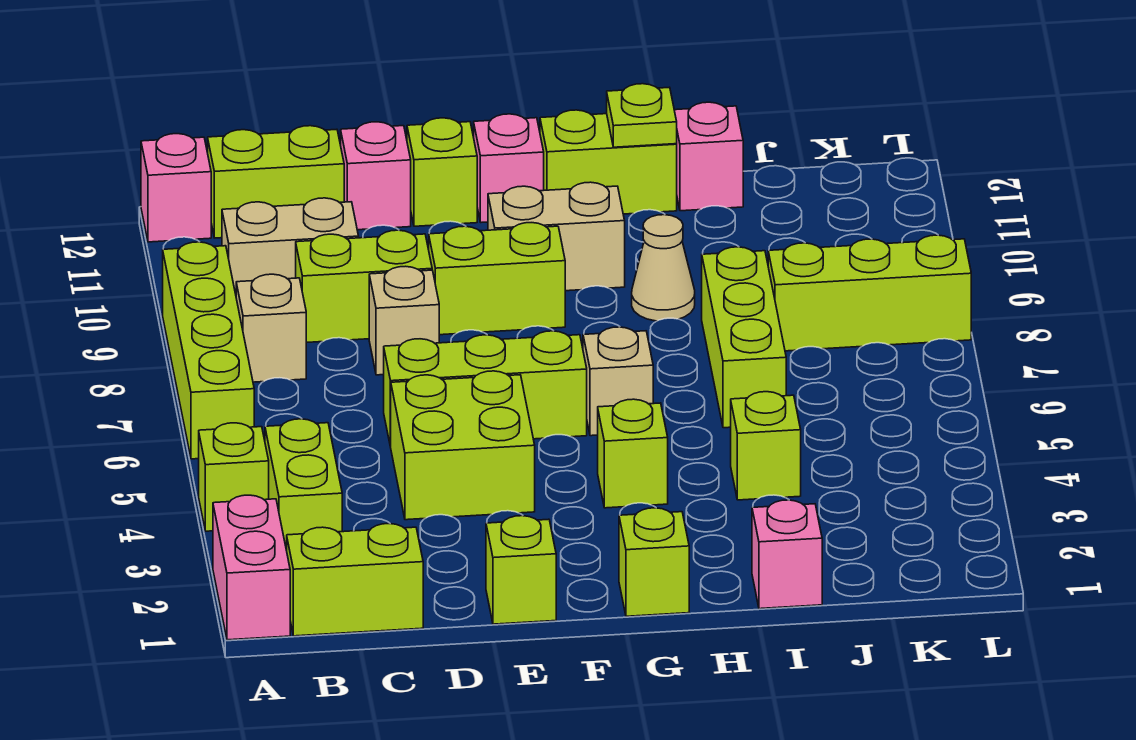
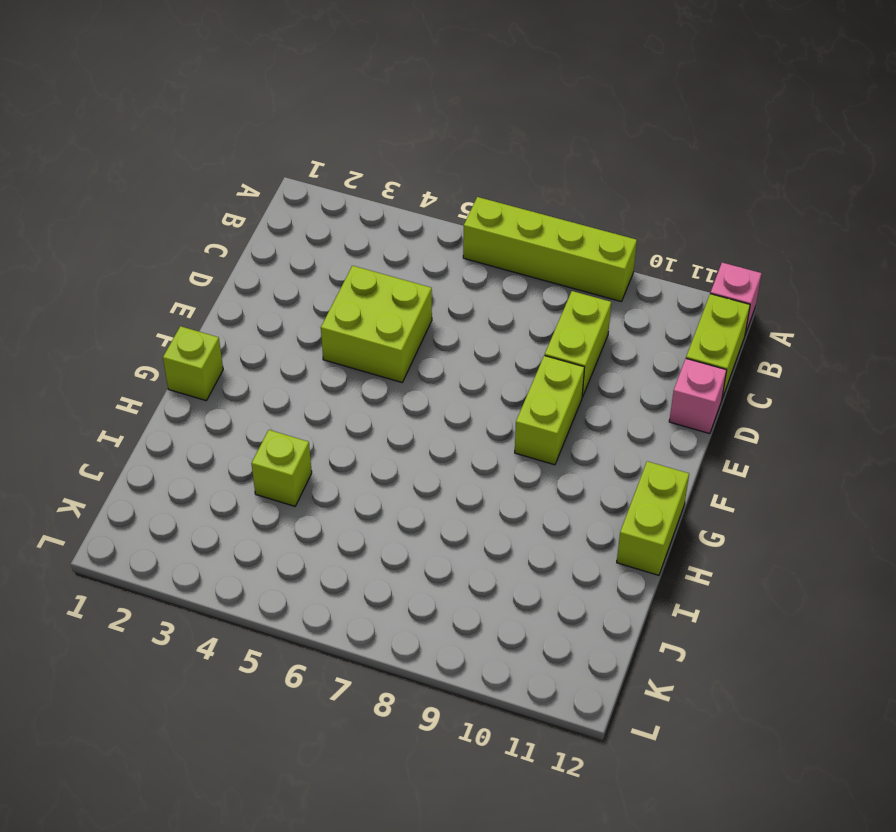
none -> pink brick A1:A2 level 1
none -> lime brick A4 level 1
none -> lime brick B1:C1 level 1
none -> lime brick B3:B4 level 1

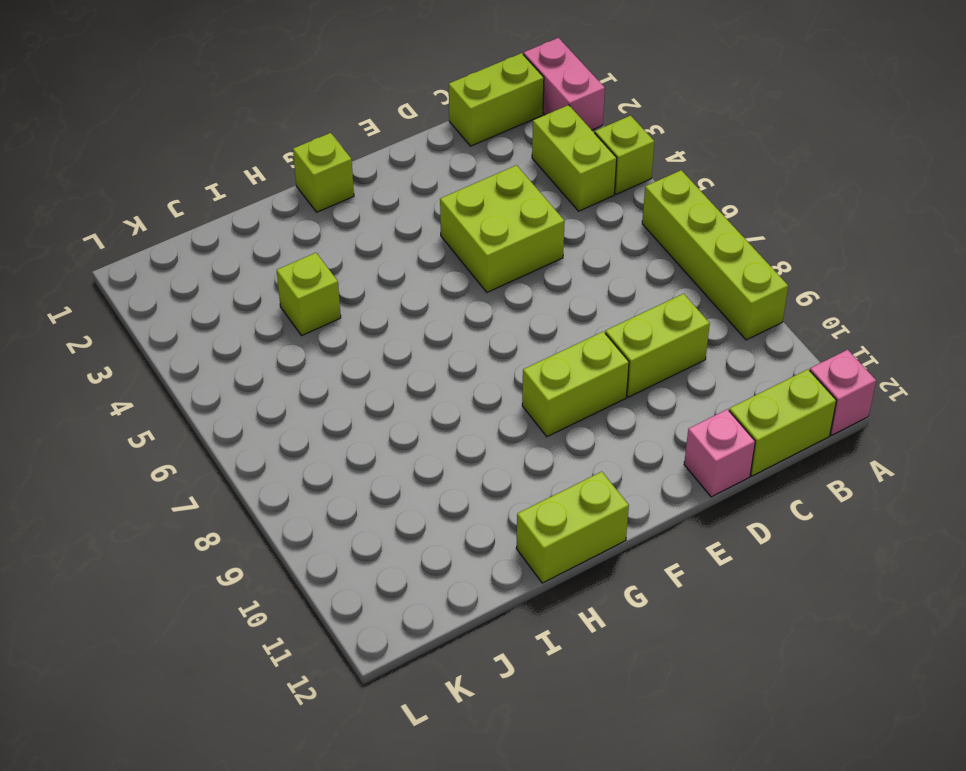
none -> tan brick B8 level 1
none -> tan brick B10:C10 level 1
none -> lime brick D6:F6 level 1
none -> tan brick D8 level 1

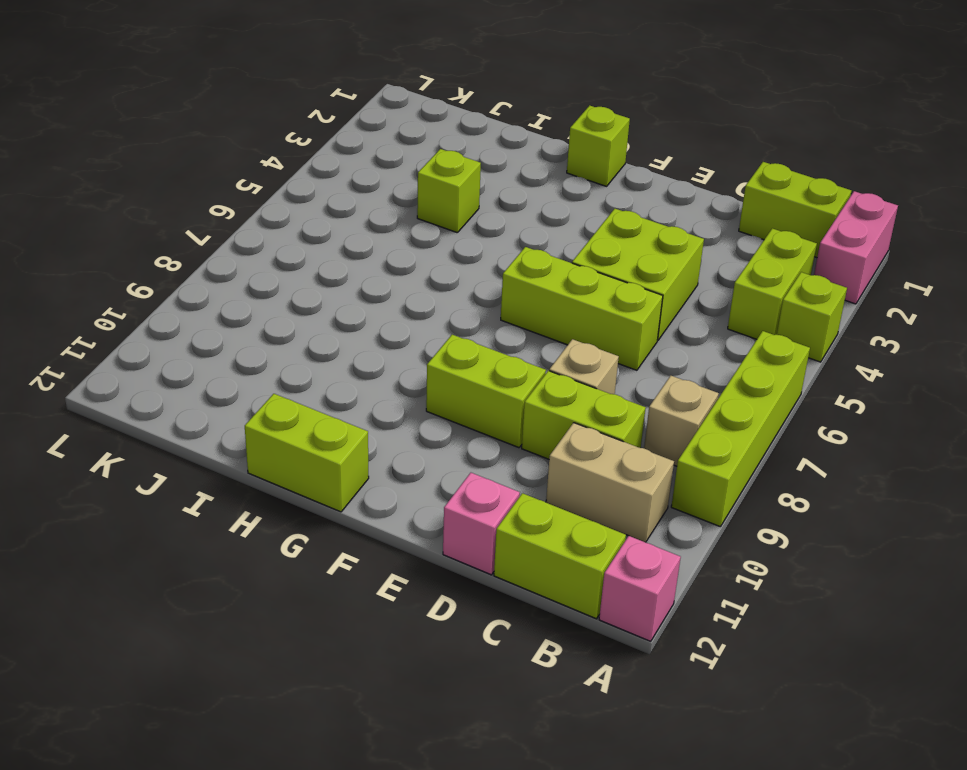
none -> lime brick E1 level 1
none -> lime brick E12 level 1
none -> tan brick F10:G10 level 1
none -> pink brick F12 level 1

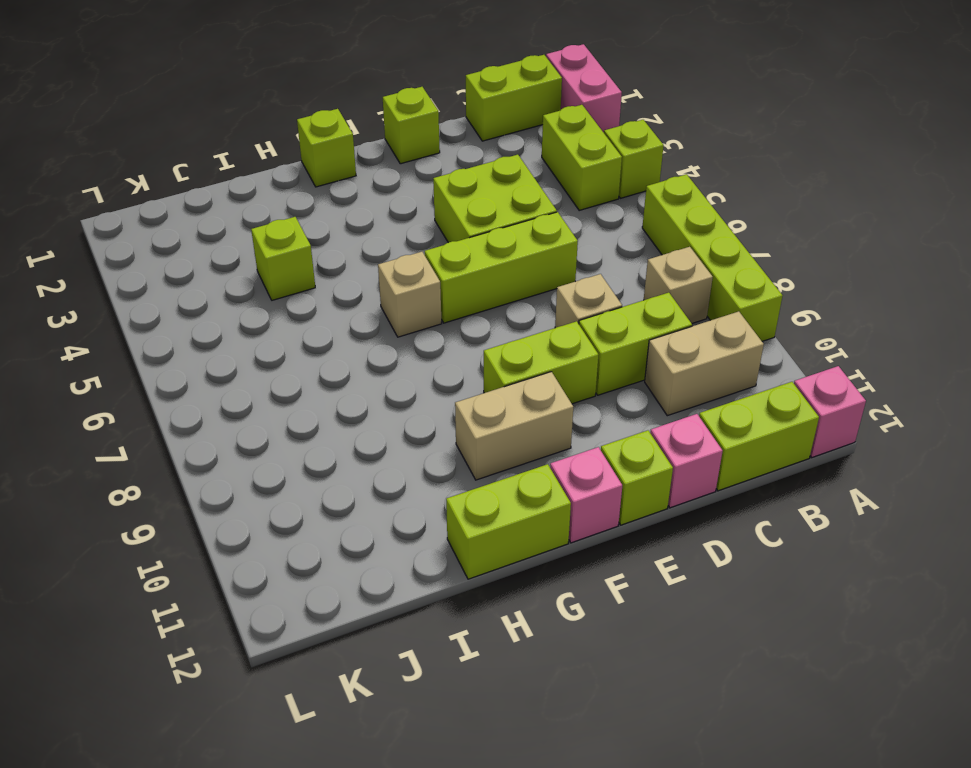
none -> lime brick G4 level 1
none -> tan cone H9 level 1
none -> pink brick I1 level 1
none -> lime brick I6:I8 level 1

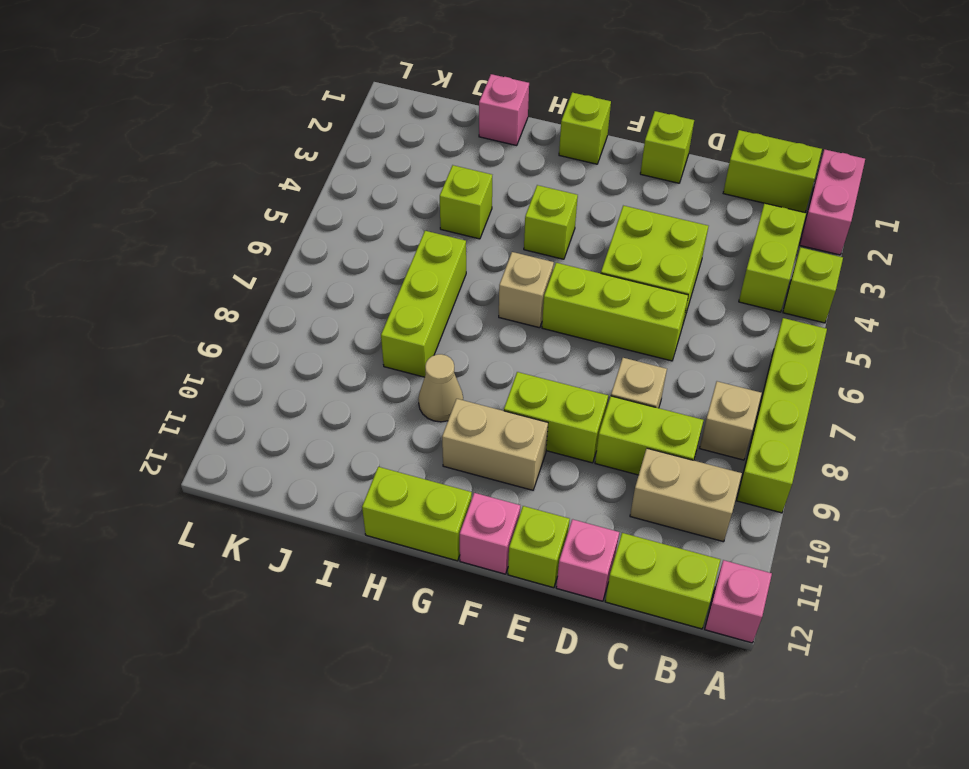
none -> pink brick I12 level 1
none -> lime brick J8:L8 level 1
none -> lime plate H12 level 2

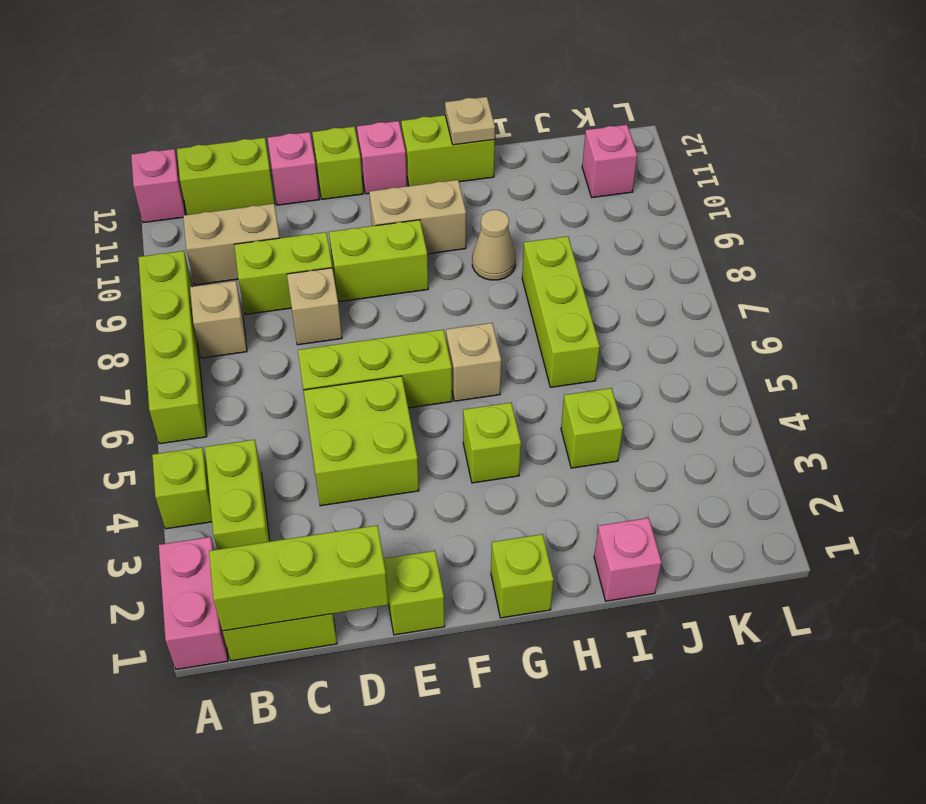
lime brick B1:D1 level 2 -> lime brick J8:L8 level 1
tan plate H12 level 2 -> lime plate H12 level 2
pink brick K11 level 1 -> pink brick I12 level 1

